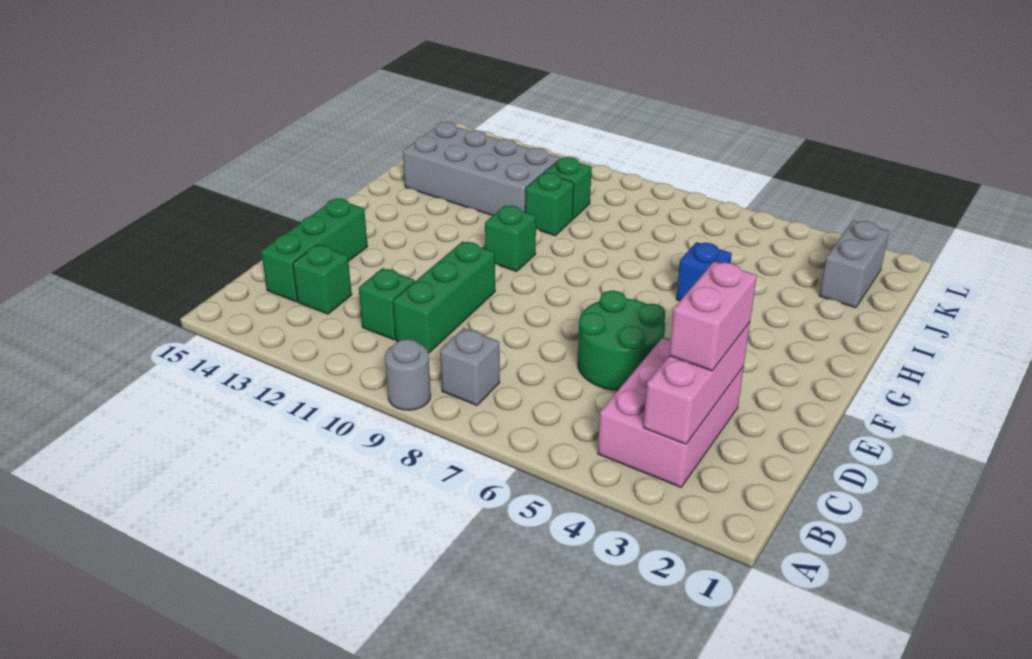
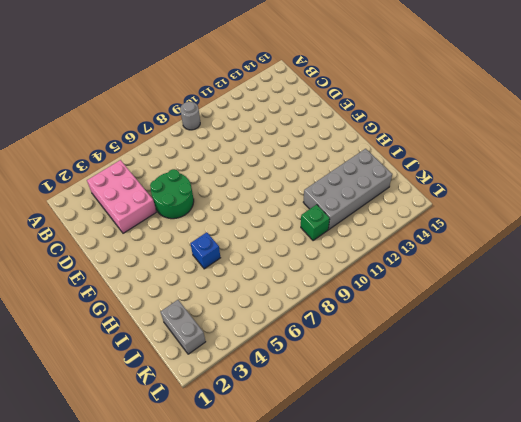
none -> grey brick B8 level 1
none -> green brick C10:E10 level 1
none -> green brick C11 level 1

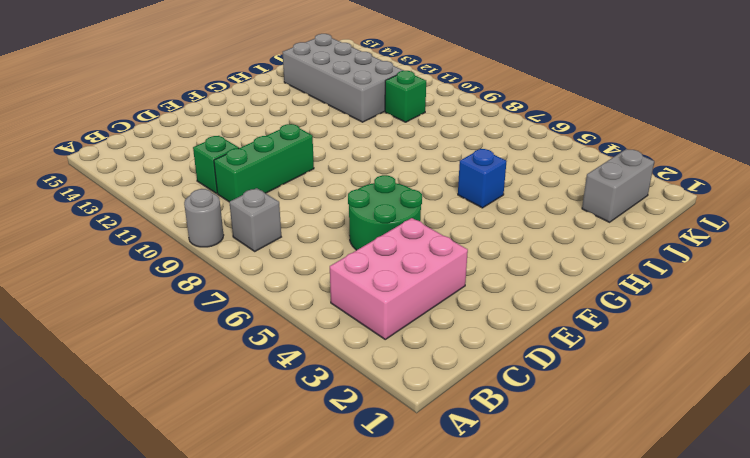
none -> green brick C13 level 1
none -> green brick C14:E14 level 1
none -> green brick G10 level 1

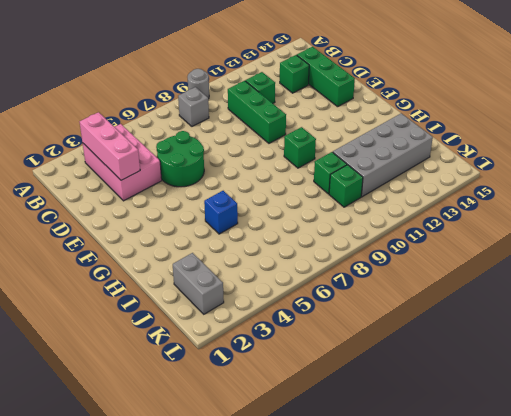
none -> pink brick C3:D3 level 3

